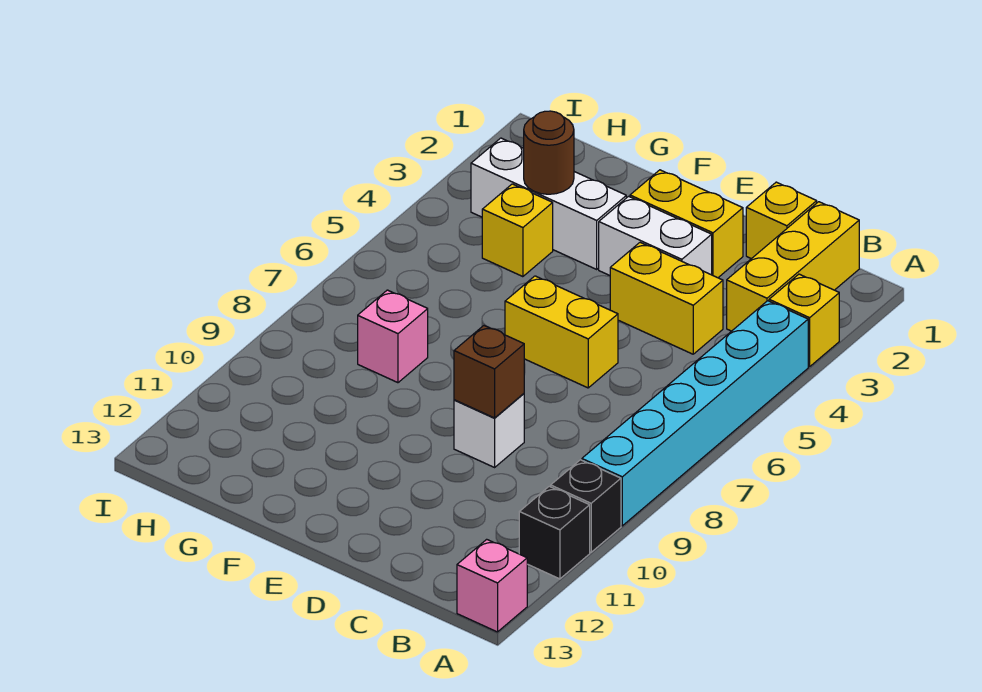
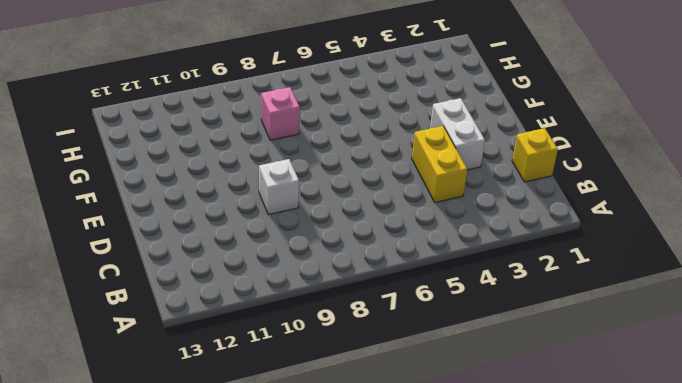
none -> yellow brick A3 level 1
none -> cyan brick A4:A9 level 1
none -> black brick A10 level 1

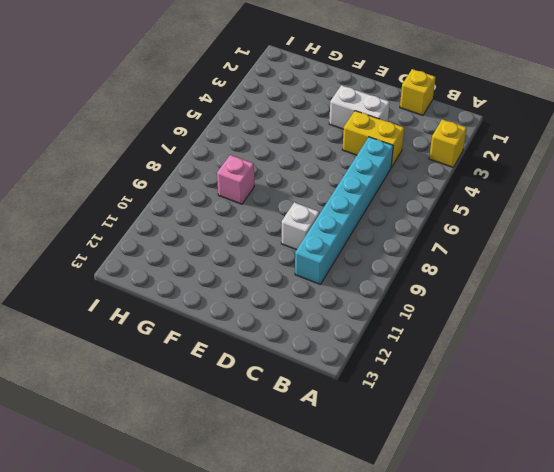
cyan brick C5:C10 level 1 -> cyan brick A4:A9 level 1
none -> black brick A10 level 1
none -> black brick A11 level 1
none -> pink brick A13 level 1

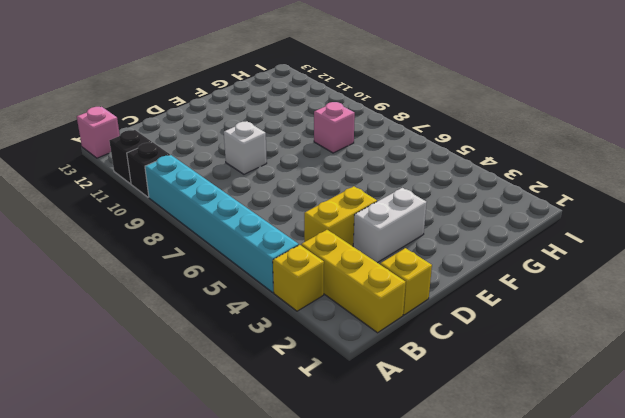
none -> yellow brick D2:E2 level 1
none -> yellow brick D6:E6 level 1
none -> white brick F3:H3 level 1

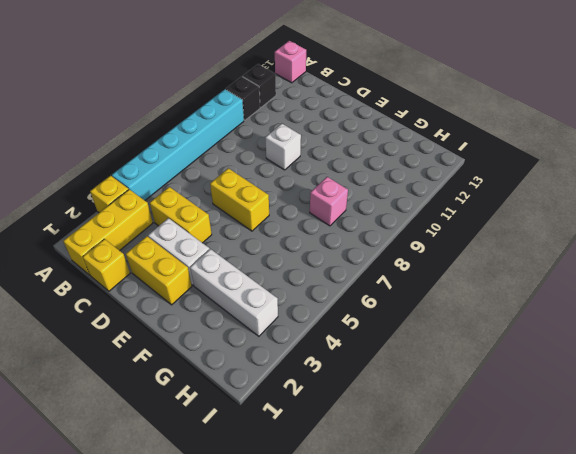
none -> yellow brick G4 level 1
none -> brown brick D9 level 2
none -> brown round brick G3 level 2

